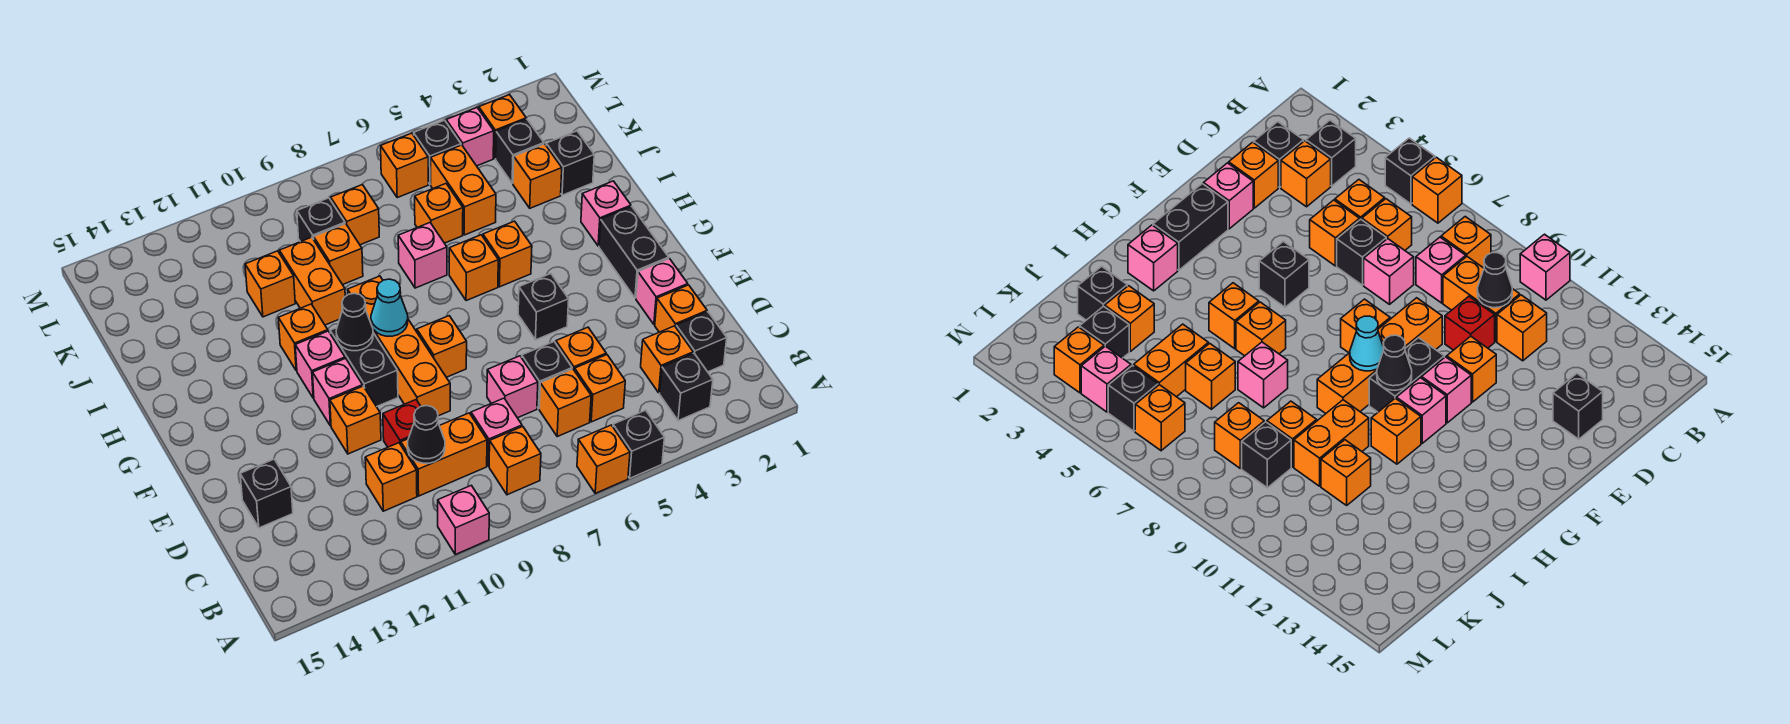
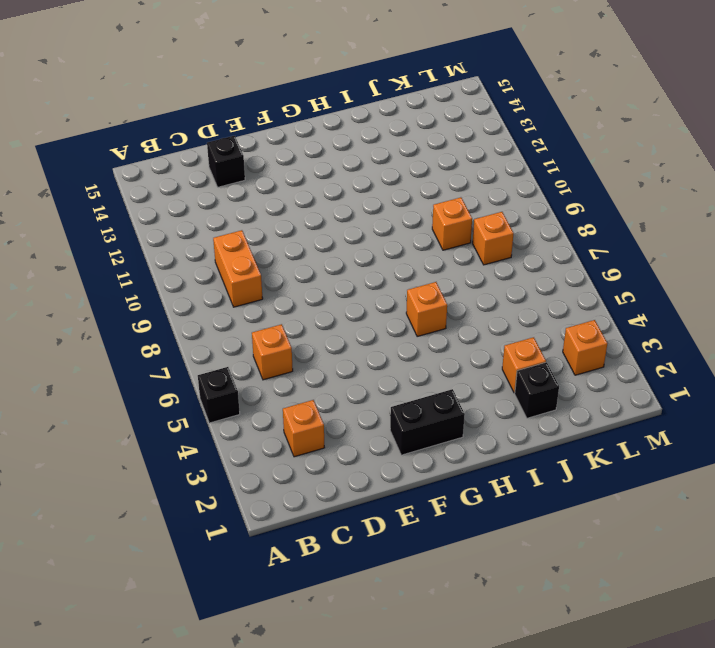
none -> orange brick A6 level 1
none -> pink brick A10 level 1
none -> black brick B3 level 1
none -> orange brick B8 level 1

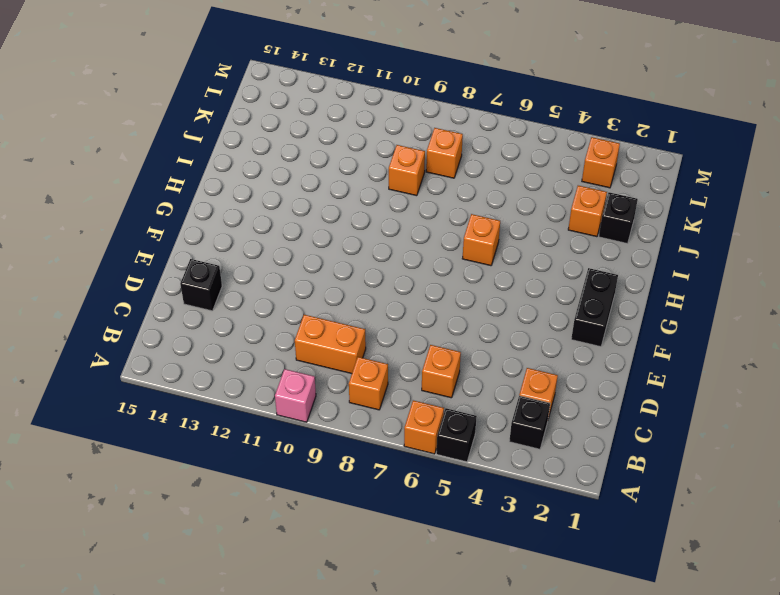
none -> black brick C2 level 1
none -> orange brick C5 level 1
none -> pink brick C8 level 1
none -> orange brick C11 level 1

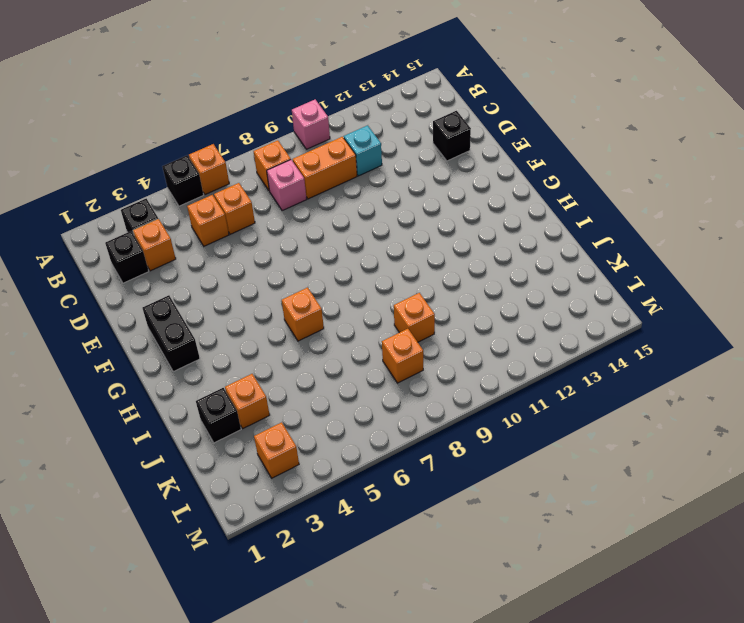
cyan brick C11 level 1 -> orange brick C11 level 1
none -> orange brick D2 level 1
none -> orange brick D5 level 1
none -> black brick D6 level 1
none -> pink brick D7 level 1

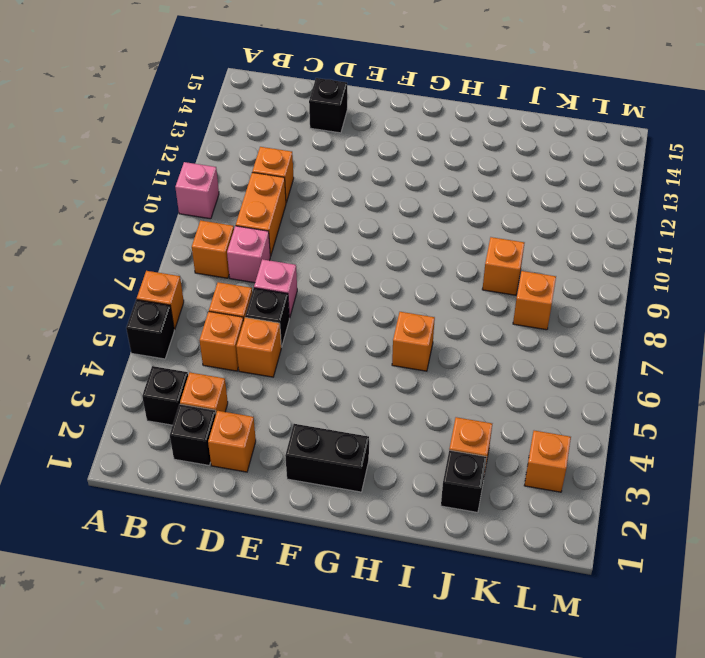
none -> red brick D10 level 1
none -> pink brick E2 level 1
none -> orange brick E9:H9 level 1
none -> orange brick E11 level 1

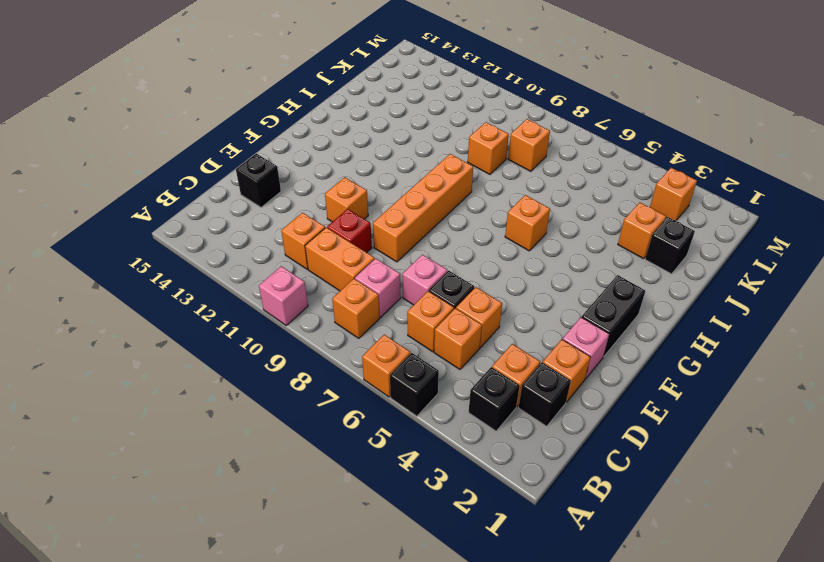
none -> black brick F5 level 1
none -> orange brick F8 level 1
none -> black brick F10:G10 level 1
none -> pink brick F11 level 1

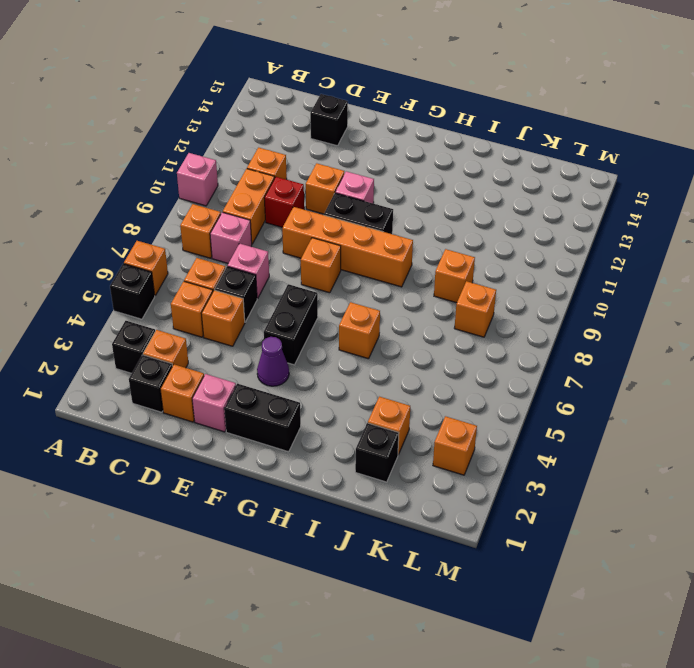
purple cone F4 level 1 -> none
black brick F5:F6 level 1 -> black brick F5 level 1
none -> pink brick G11 level 1
none -> pink brick H2 level 1
none -> orange brick H5 level 1
none -> orange brick H11 level 1

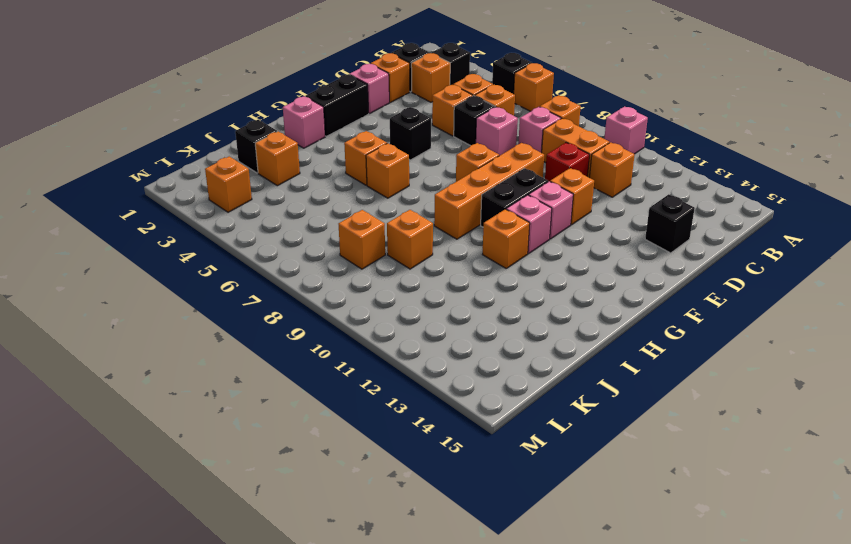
none -> pink brick I7 level 1
none -> orange brick I10:J10 level 1
none -> orange brick J5:K5 level 1
none -> orange brick J6 level 1

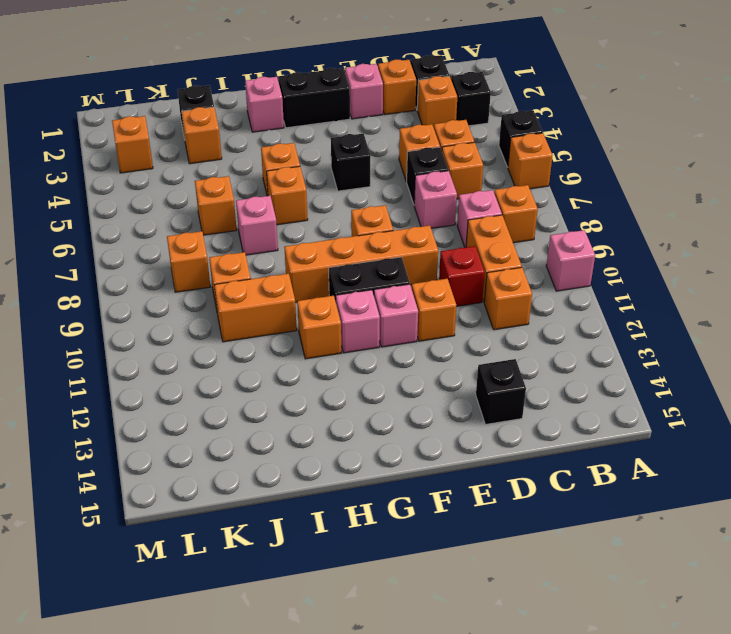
none -> orange brick J5:K5 level 1
none -> orange brick J11 level 1
none -> black brick K3 level 1
none -> black brick K9 level 1

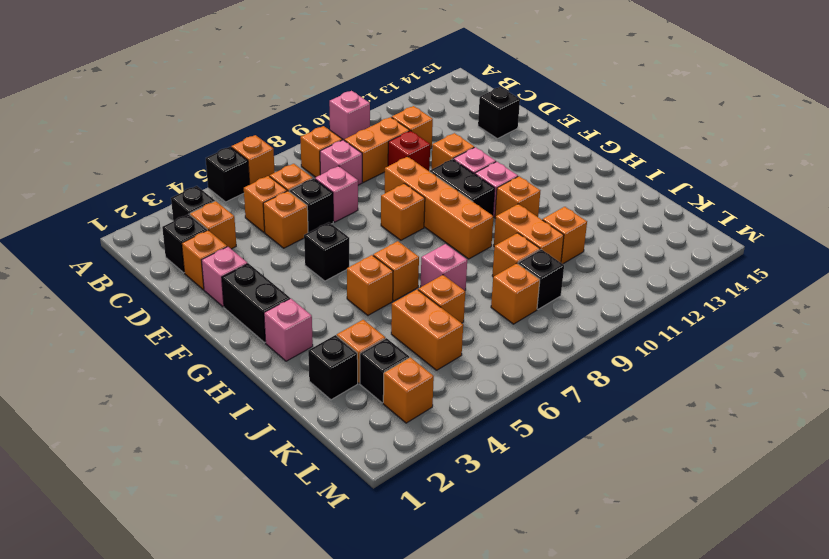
none -> pink brick L4 level 1
none -> black brick L5 level 1
none -> orange brick L6 level 1
none -> black cone C10 level 2

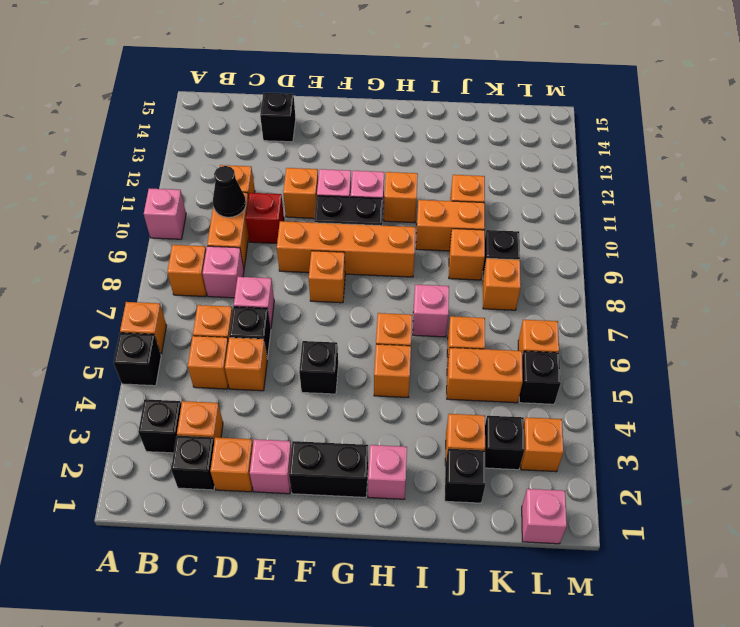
pink brick L1 level 1 -> pink brick L4 level 1
none -> cyan cone G9 level 2
none -> black cone G10 level 2

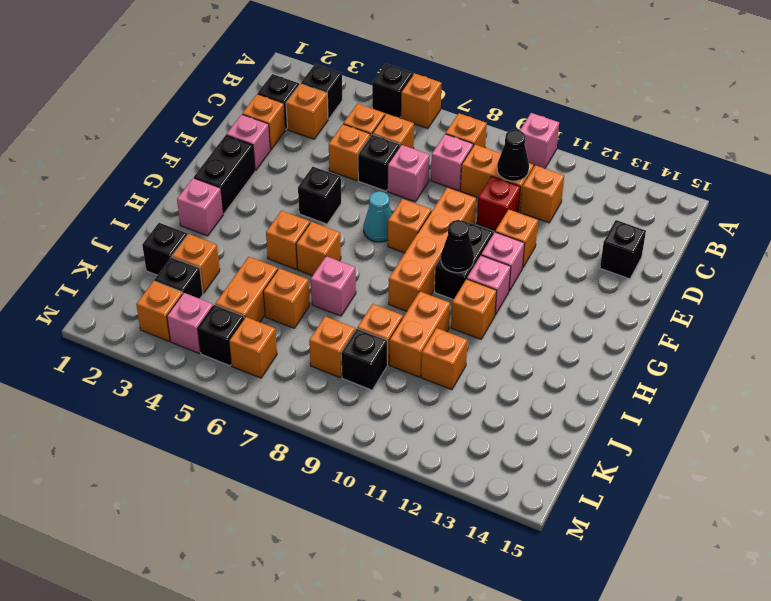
cyan cone F7 level 1 -> cyan cone G9 level 2

